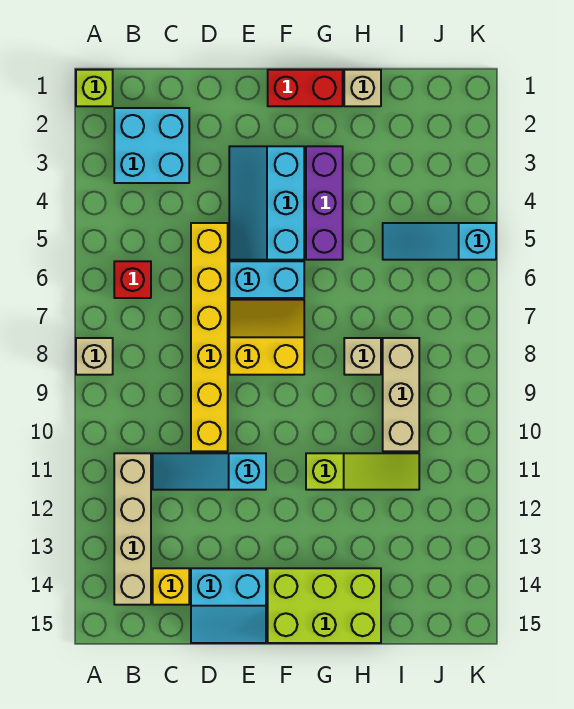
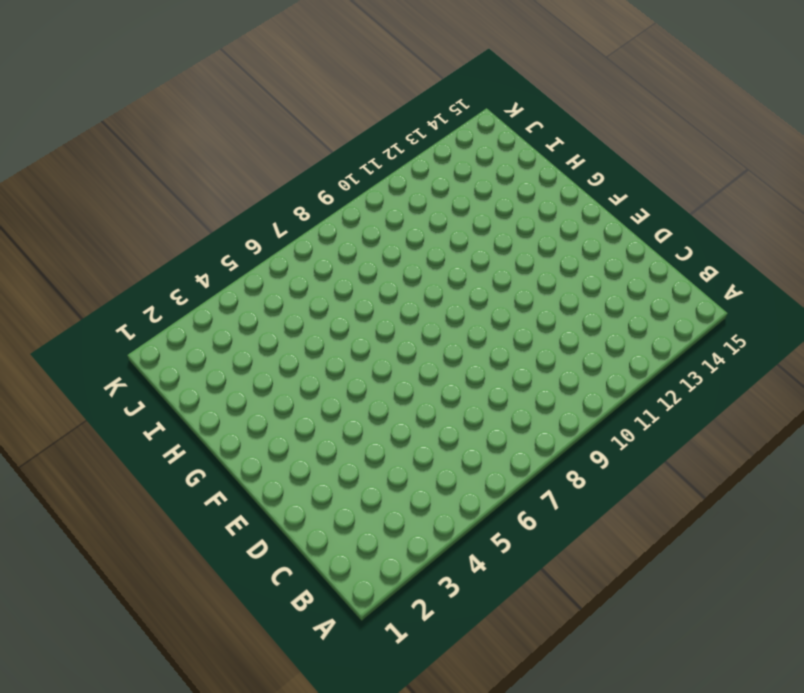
none -> lime brick A1 level 1
none -> tan brick A8 level 1
none -> cyan brick B2:C3 level 1

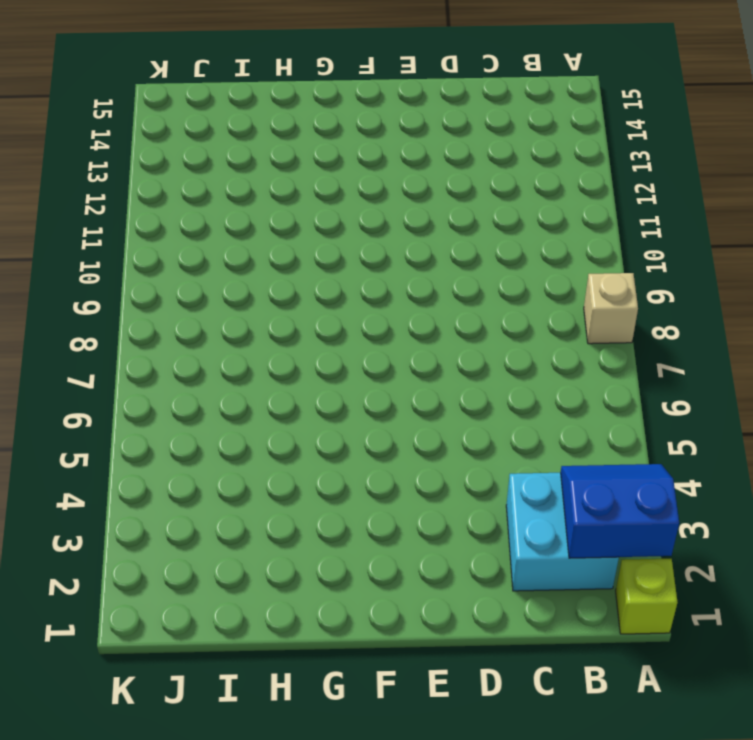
blue slope A2:B3 level 2 top 2 -> none
none -> red brick B6 level 1
none -> tan brick B11:B14 level 1
none -> cyan slope C11:E11 level 1 top E

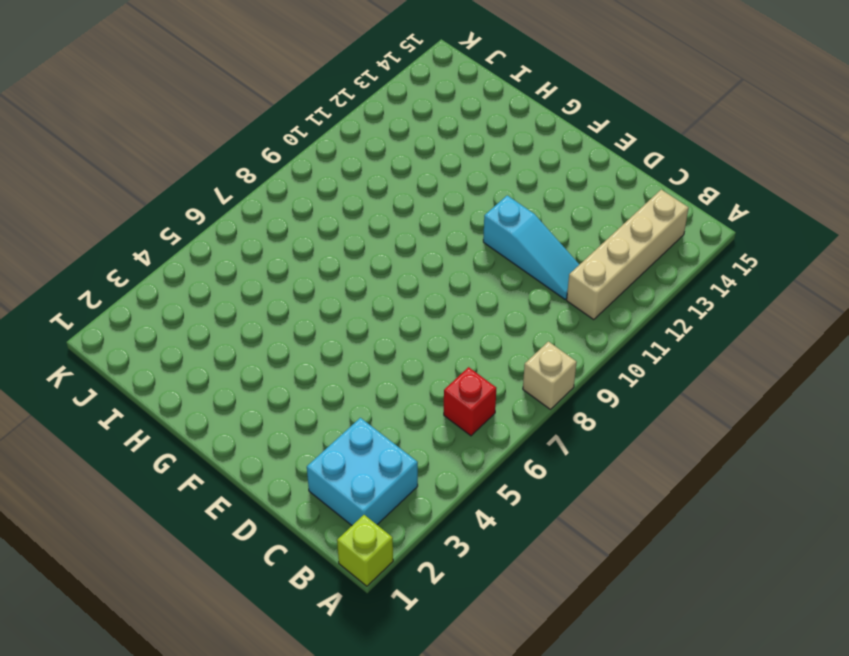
none -> yellow brick C14 level 1
none -> yellow brick D5:D10 level 1
none -> cyan slope D14:E15 level 1 top 14

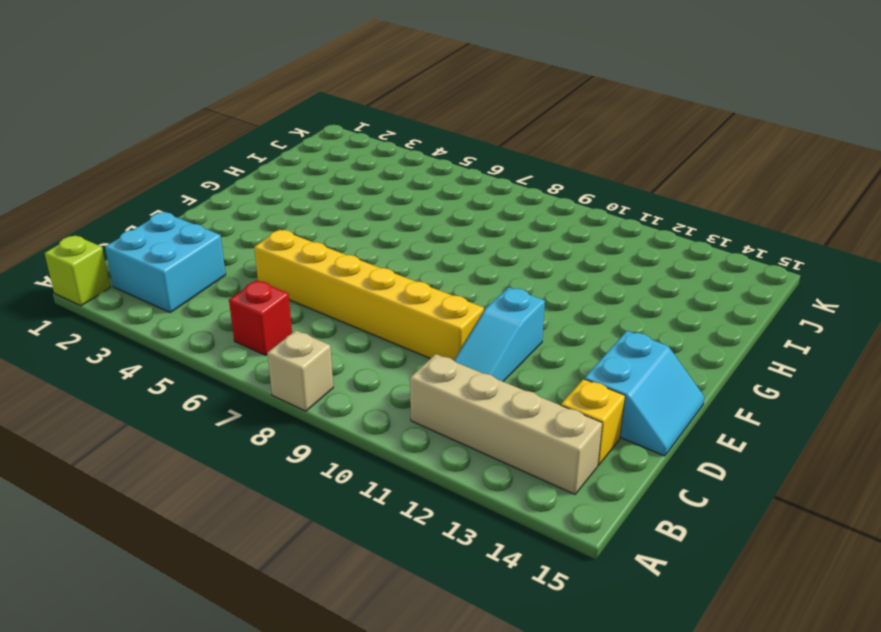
none -> cyan slope E3:F5 level 1 top F
none -> cyan brick E6:F6 level 1
none -> yellow slope E7:F8 level 1 top 8

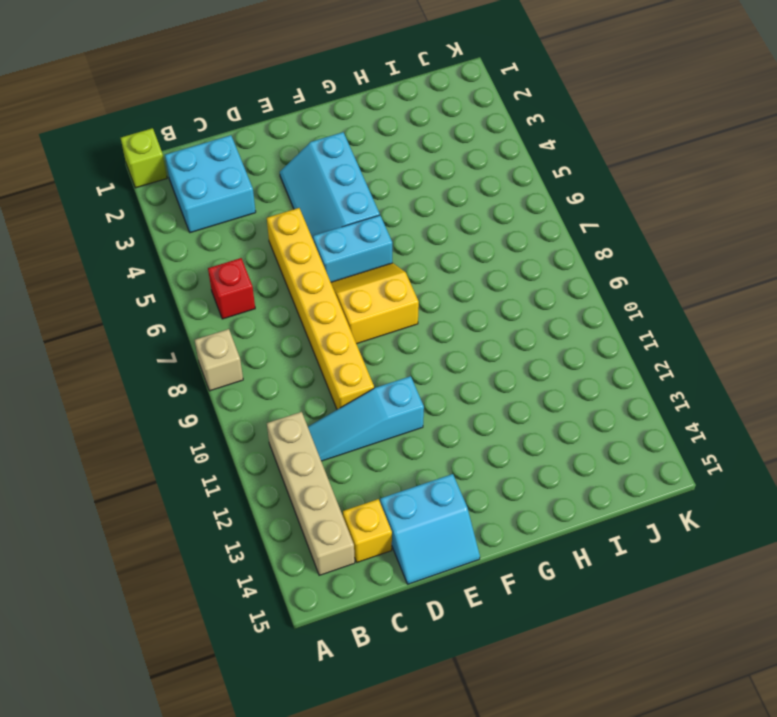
none -> red brick F1:G1 level 1
none -> lime brick F14:H15 level 1
none -> purple brick G3:G5 level 1

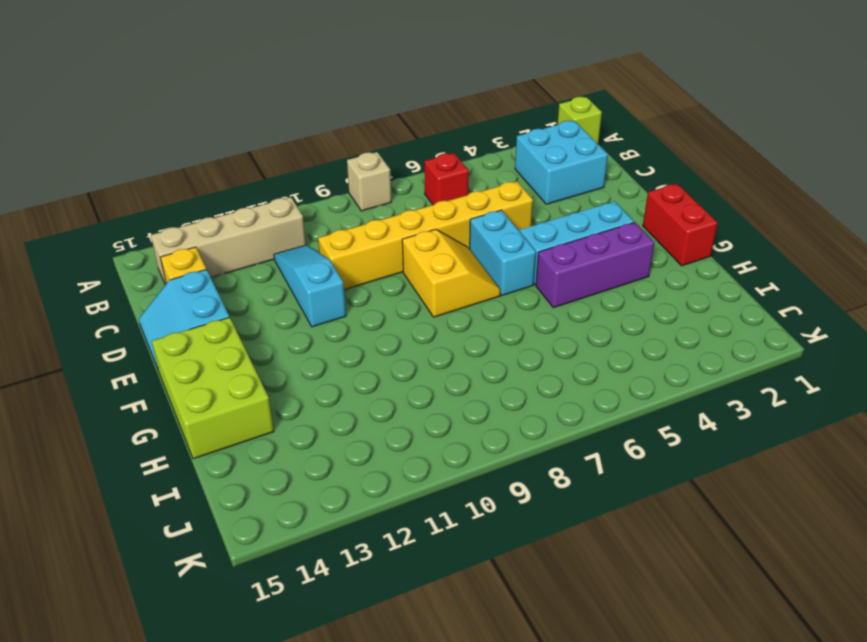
none -> lime slope G11:I11 level 1 top G
none -> tan brick H1 level 1
none -> tan brick H8 level 1

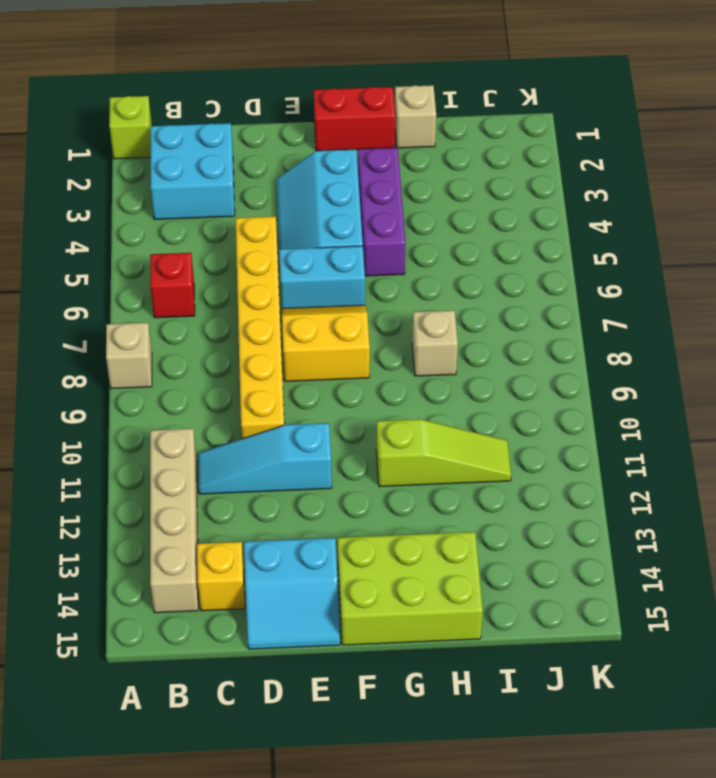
none -> cyan slope I5:K5 level 1 top K
none -> tan brick I8:I10 level 1

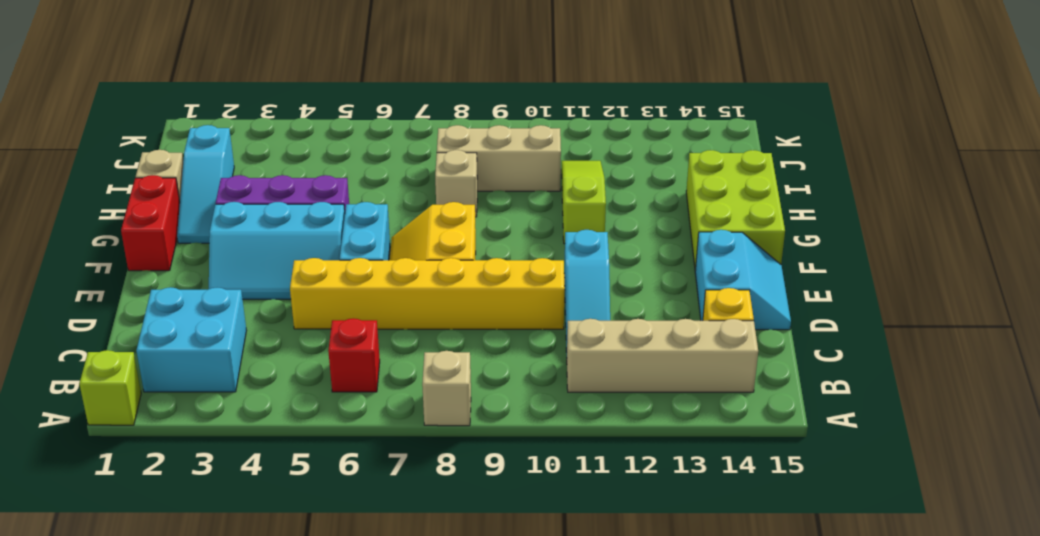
cyan slope G2:I2 level 1 top I -> cyan slope I5:K5 level 1 top K

